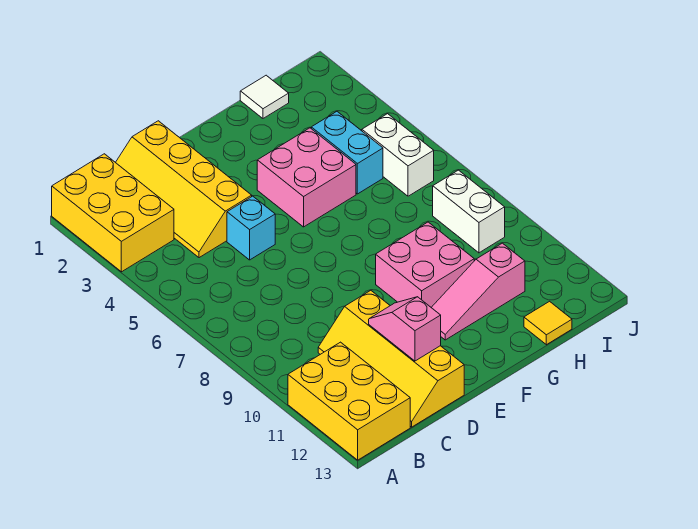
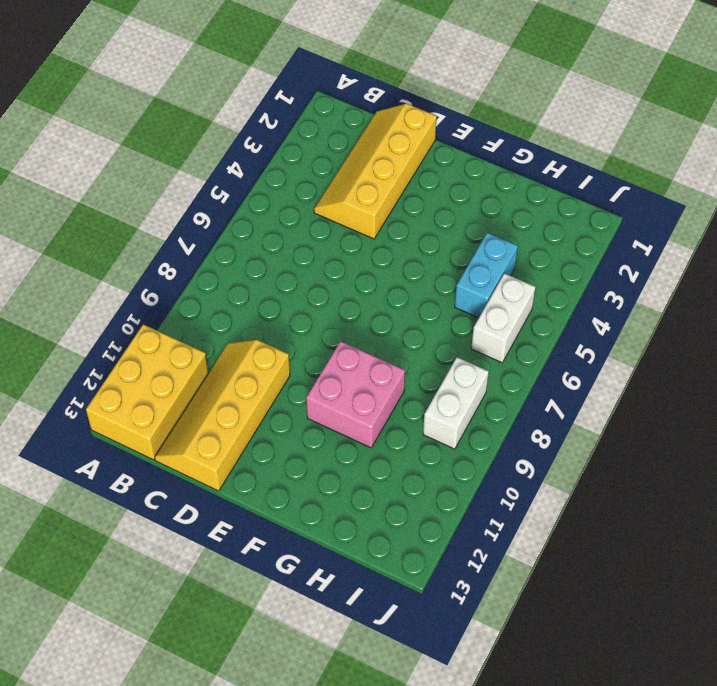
none -> yellow brick A1:B3 level 1
none -> cyan brick D5 level 1
none -> pink brick F4:G5 level 1

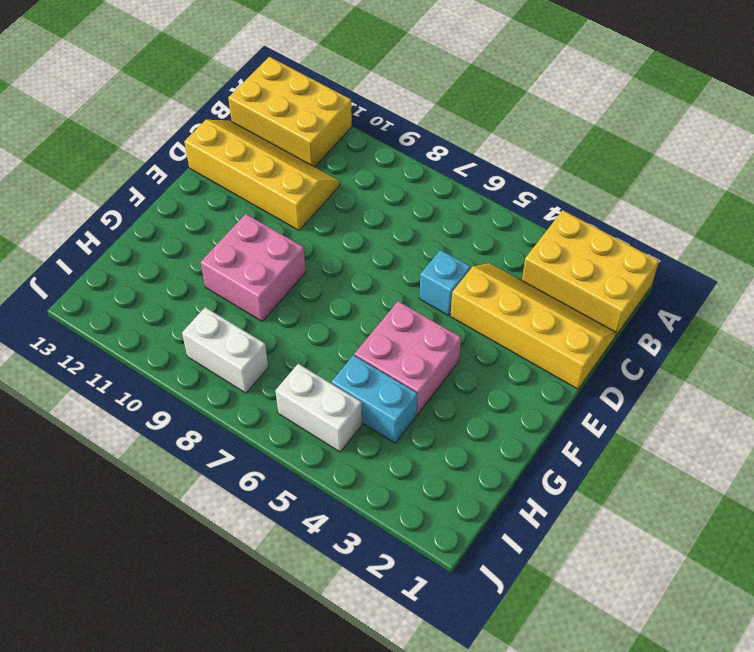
none -> pink slope F11:H11 level 1 top H
none -> white tile H1 level 1
none -> yellow tile H13 level 1

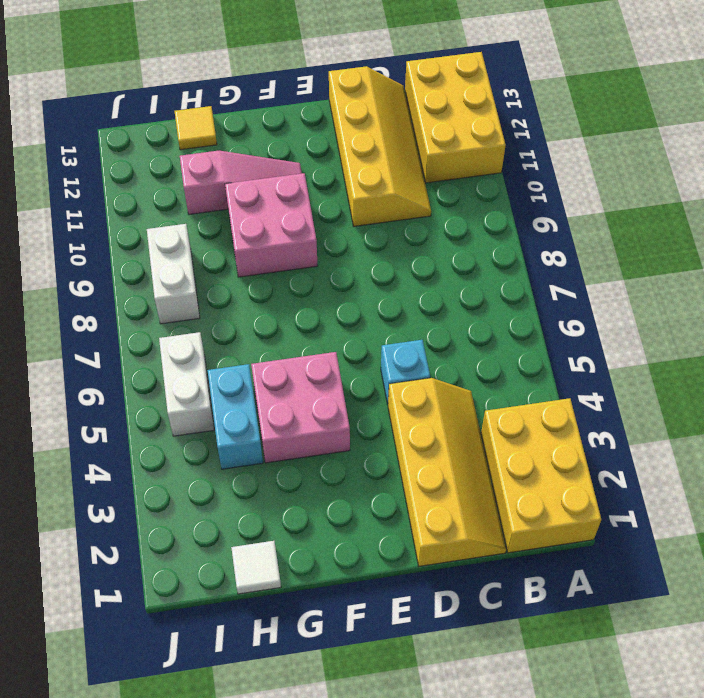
none -> pink slope D11:D12 level 2 top 12

